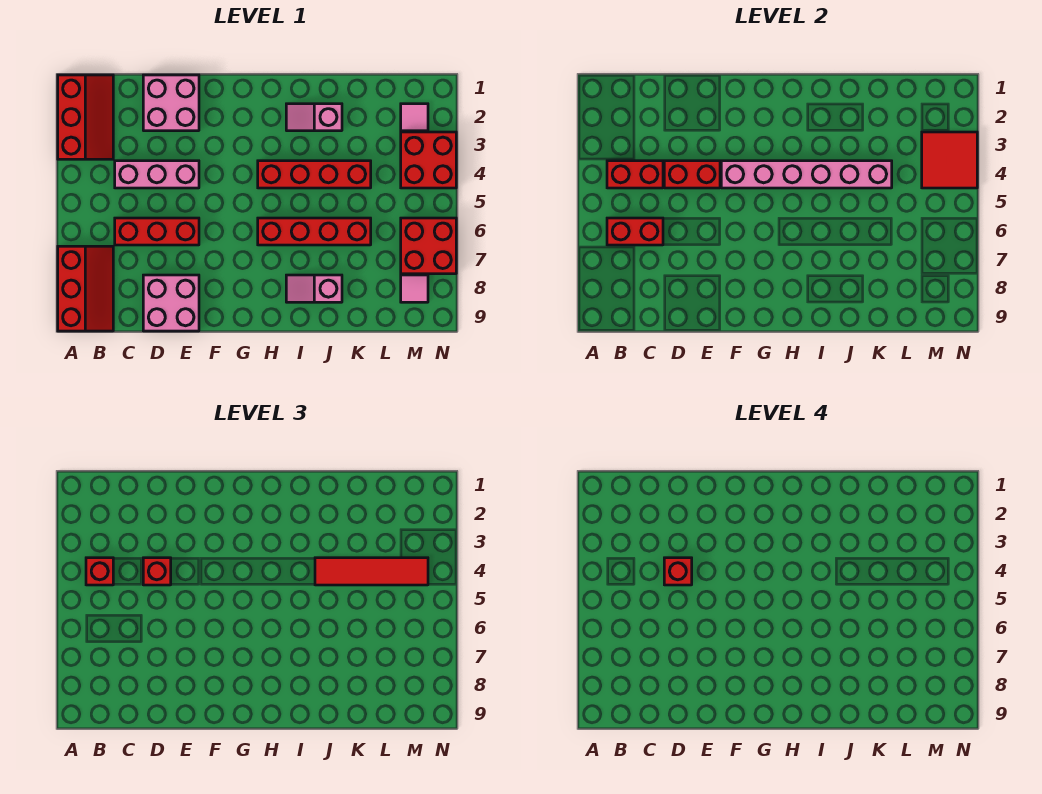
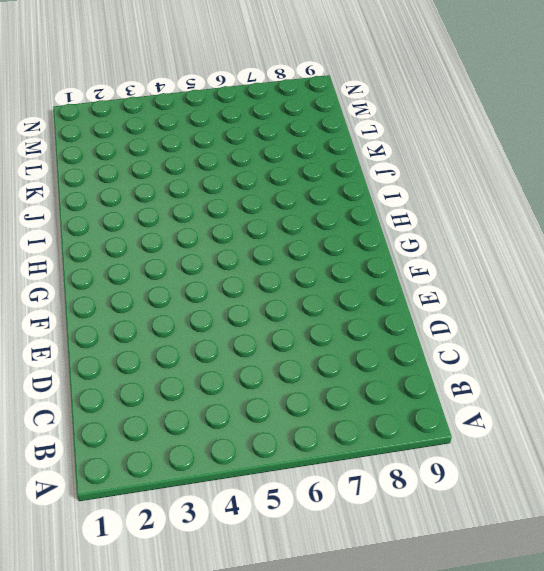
none -> red slope A1:B3 level 1 top A
none -> red slope A7:B9 level 1 top A
none -> pink brick C4:E4 level 1

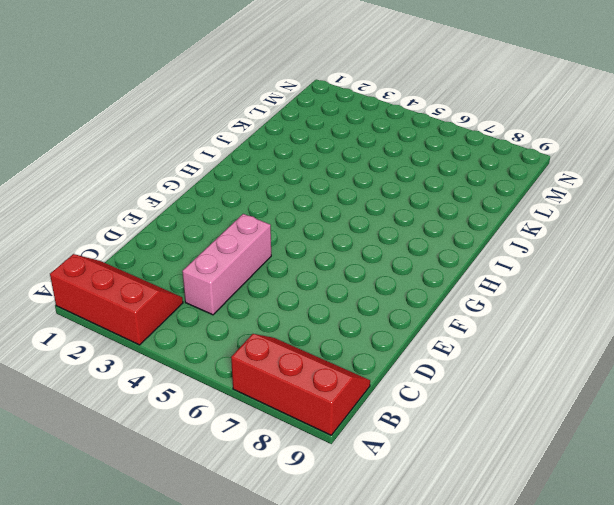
none -> red brick C6:E6 level 1
none -> pink brick D1:E2 level 1
none -> pink brick D8:E9 level 1

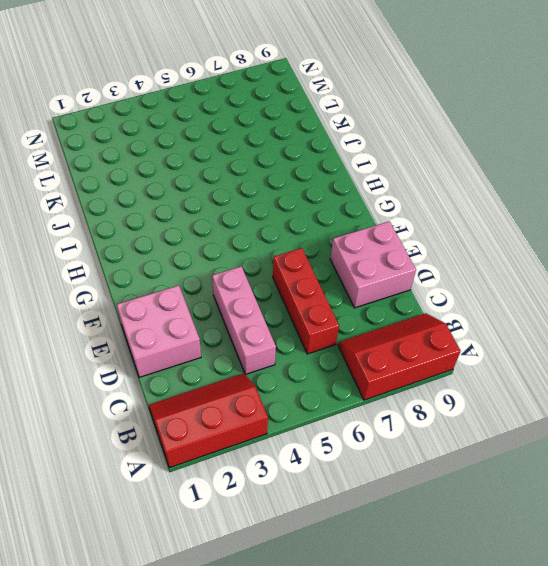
none -> red brick H4:K4 level 1
none -> red brick H6:K6 level 1
none -> pink slope I2:J2 level 1 top J

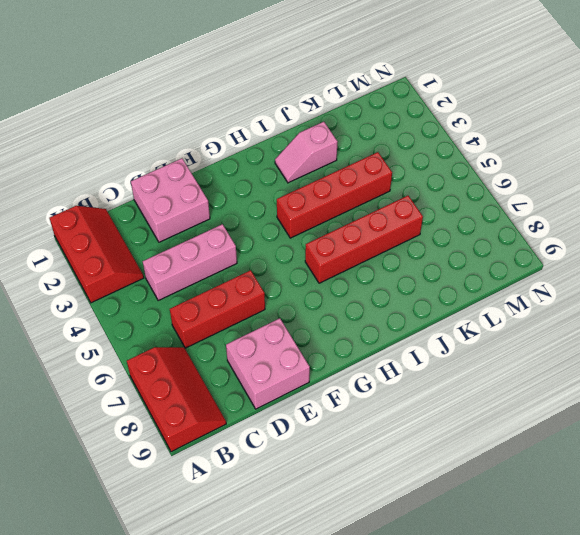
none -> pink slope I8:J8 level 1 top J
none -> pink tile M2 level 1
none -> red brick M3:N4 level 1

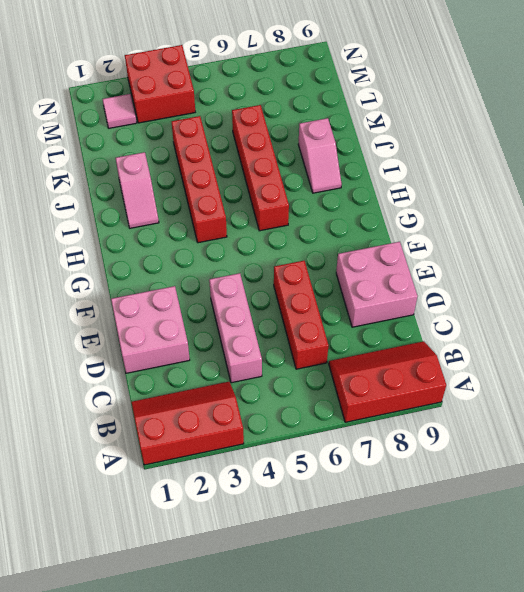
none -> red brick M6:N7 level 1
none -> pink tile M8 level 1
none -> red brick B4:C4 level 2

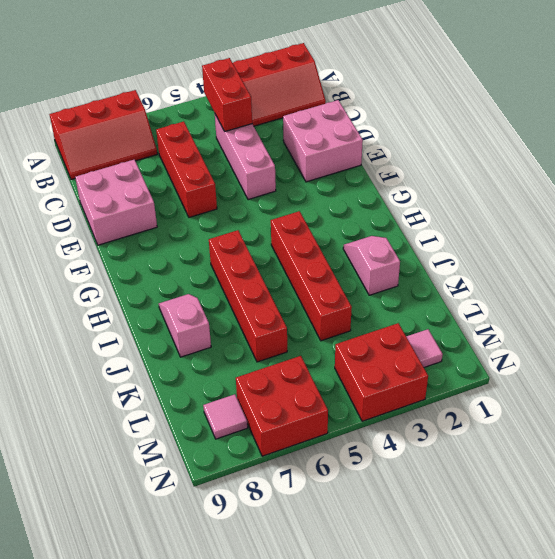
none -> red brick B6:C6 level 2
none -> red brick D4:E4 level 2
none -> pink brick F4:K4 level 2

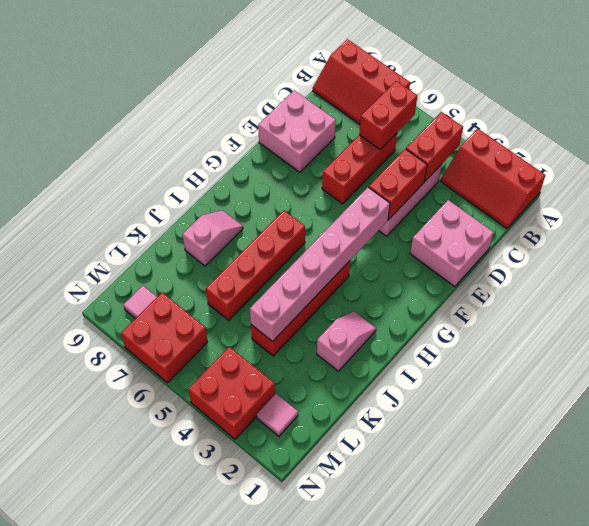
none -> red tile M3:N4 level 2
none -> red brick B4 level 3
none -> red brick D4 level 3

